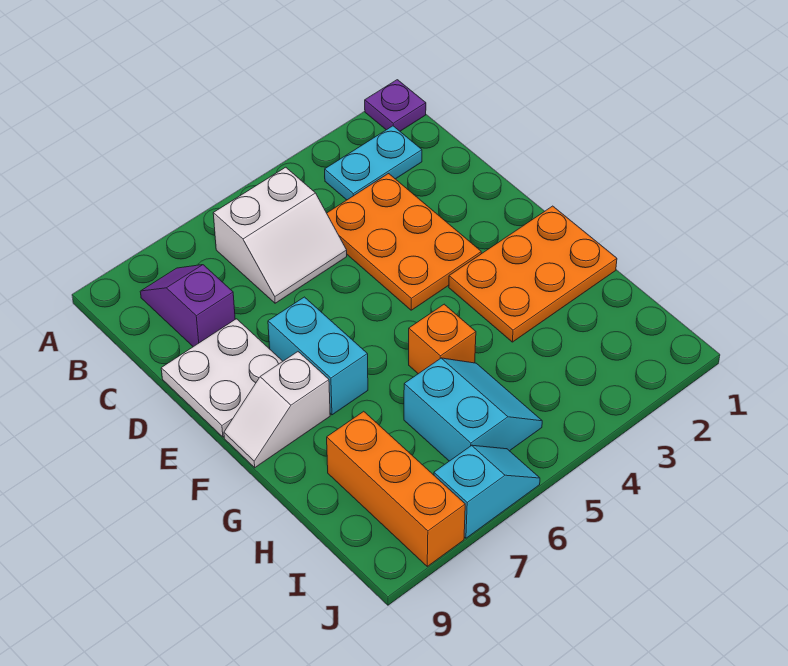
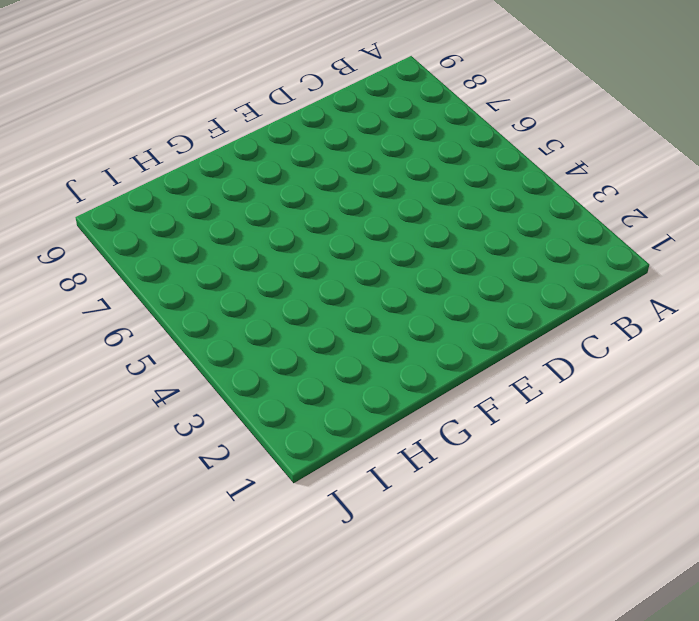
none -> purple plate A1 level 1
none -> cyan plate B2:B3 level 1
none -> white slope B5:C6 level 1 top B

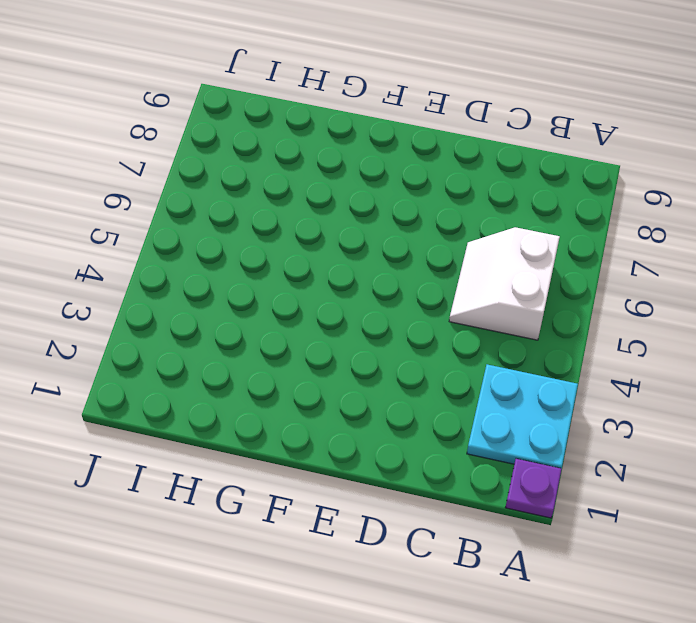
cyan plate A2:B3 level 1 -> cyan plate B2:B3 level 1
none -> purple slope B8:C8 level 1 top C
none -> orange plate C3:E4 level 1
none -> white plate D8:E9 level 1

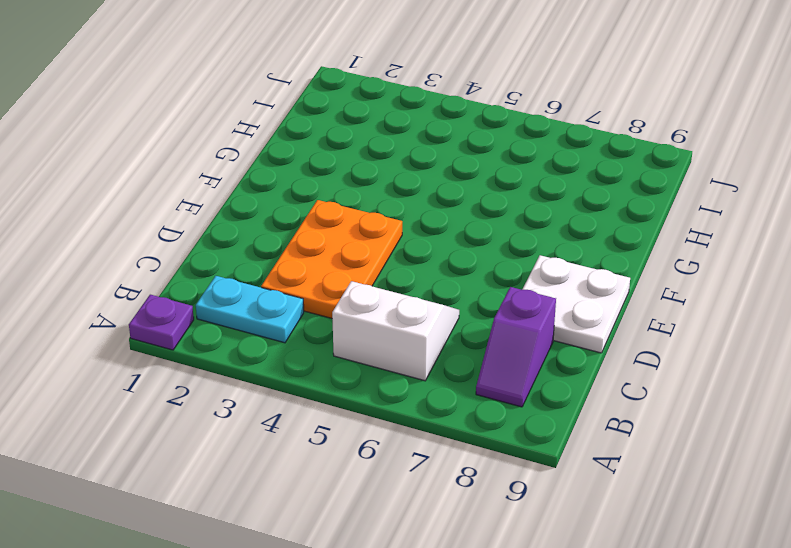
none -> cyan brick E7:F7 level 1
none -> orange plate F1:G3 level 1
none -> white slope F8:F9 level 1 top 8

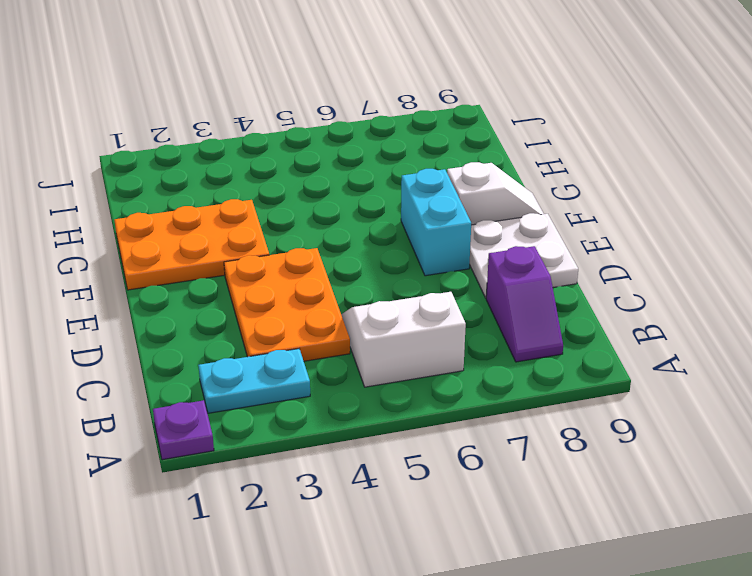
none -> orange brick G5 level 1
none -> cyan slope H5:I6 level 1 top 6
none -> orange brick H8:J8 level 1

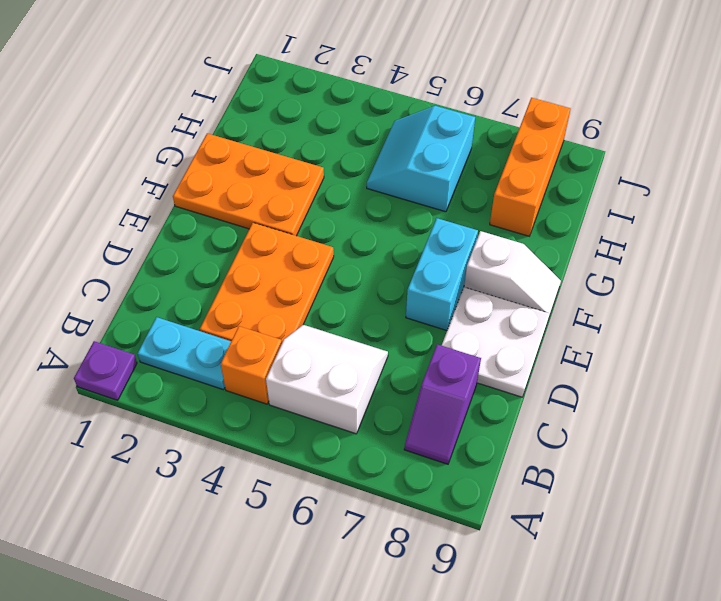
orange brick B4 level 1 -> orange brick G5 level 1
none -> cyan slope J6:J7 level 1 top 7

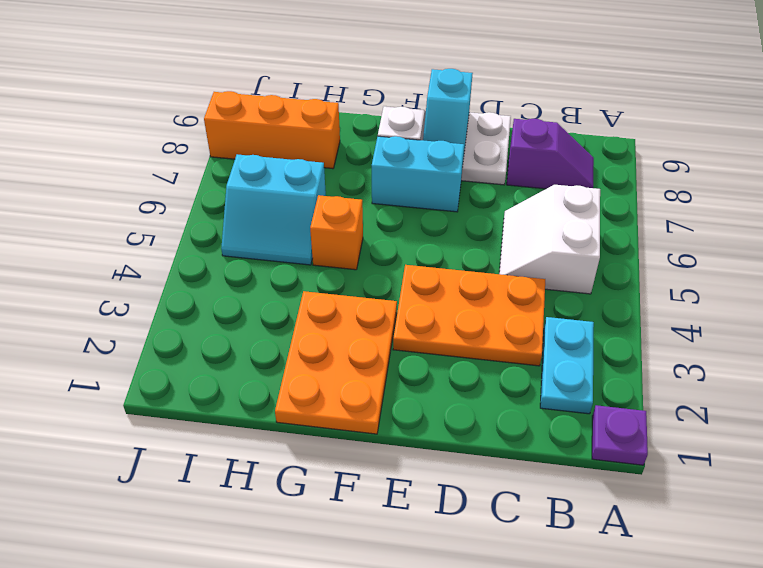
cyan slope E8:E9 level 2 top 9 -> cyan slope J6:J7 level 1 top 7

